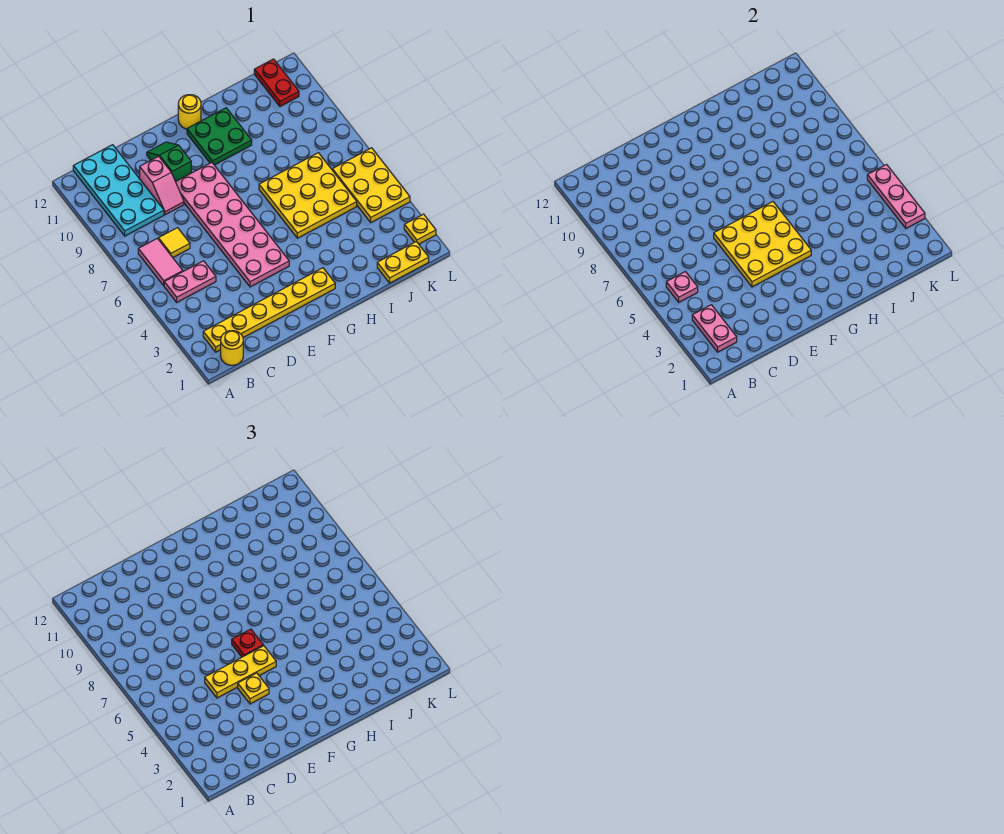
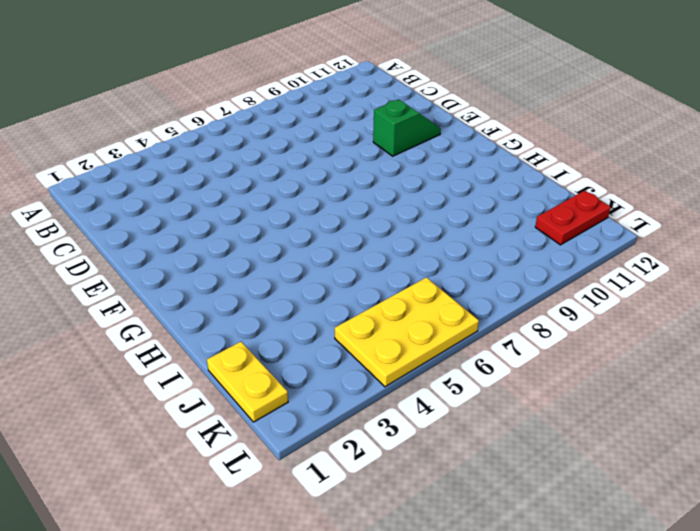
none -> yellow round brick B1 level 1
none -> yellow plate B2:G2 level 1
none -> pink plate B5:C5 level 1

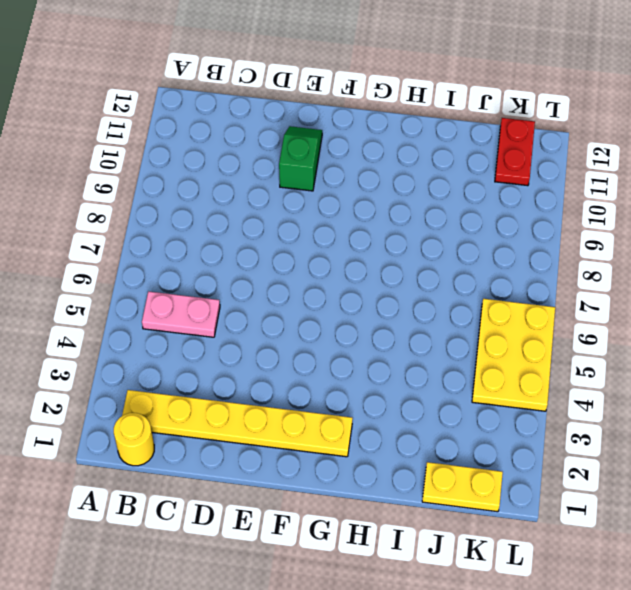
none -> pink tile B6:B7 level 1
none -> cyan plate B9:C12 level 1
none -> yellow tile C7 level 1

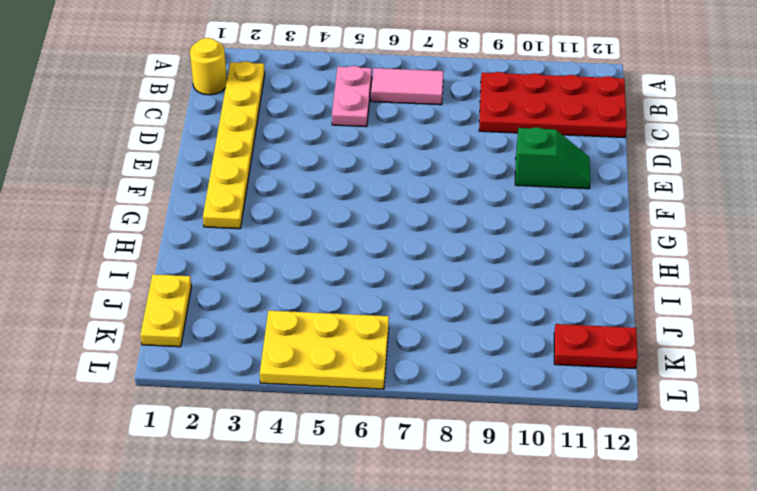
red plate B9:C12 level 1 -> cyan plate B9:C12 level 1
none -> yellow tile C7 level 1
none -> pink slope D9:D10 level 1 top 10
none -> pink plate E4:F9 level 1

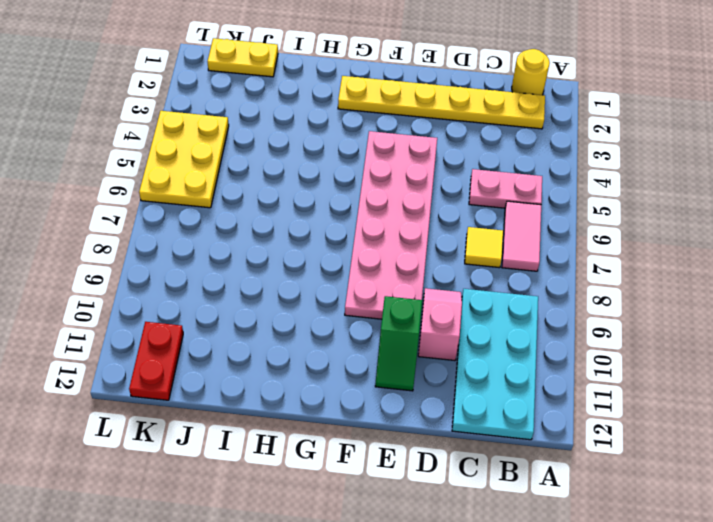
none -> green plate G10:H11 level 1
none -> yellow round brick G12 level 1
none -> yellow plate H5:J7 level 1

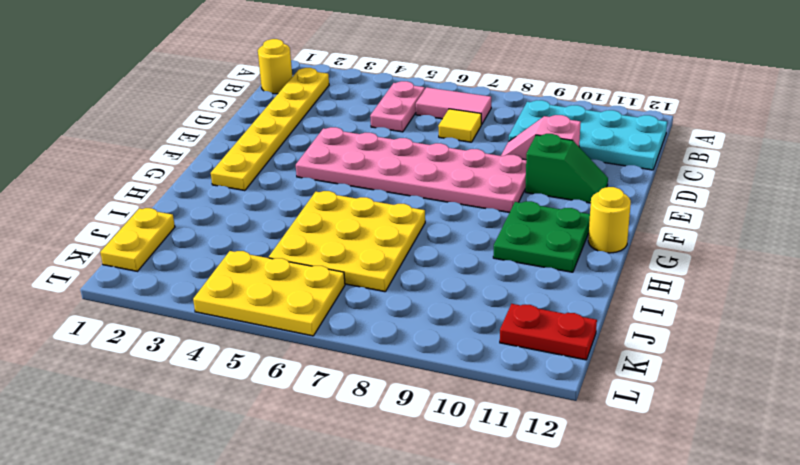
none -> yellow plate L2 level 1
none -> pink plate B2:B3 level 2
none -> pink plate B5 level 2

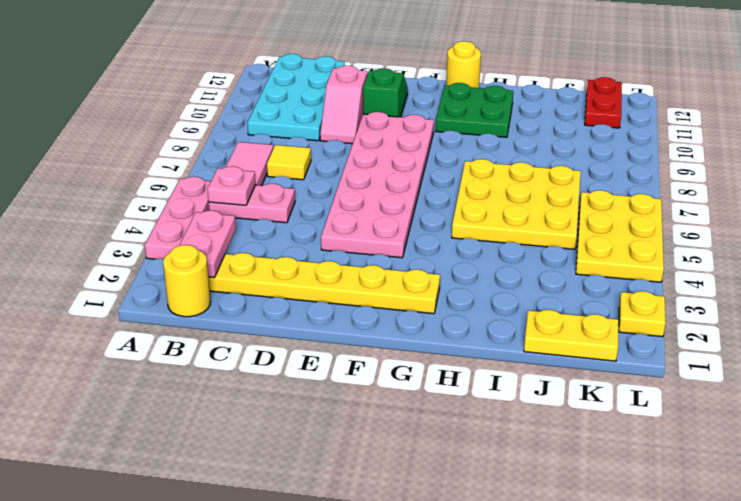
pink plate A3:A5 level 1 -> pink plate L3:L5 level 2
none -> yellow plate E4:G6 level 2
none -> yellow plate D5:F5 level 3
none -> yellow plate E4 level 3

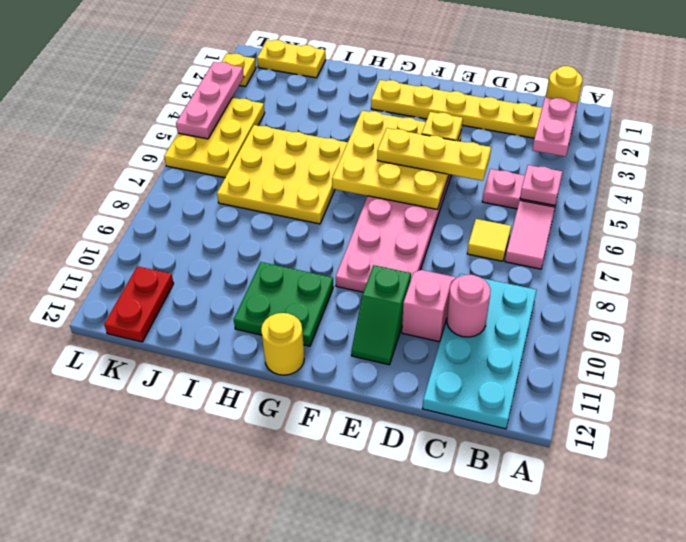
pink round brick C10 level 2 -> none
none -> red plate F6 level 3

